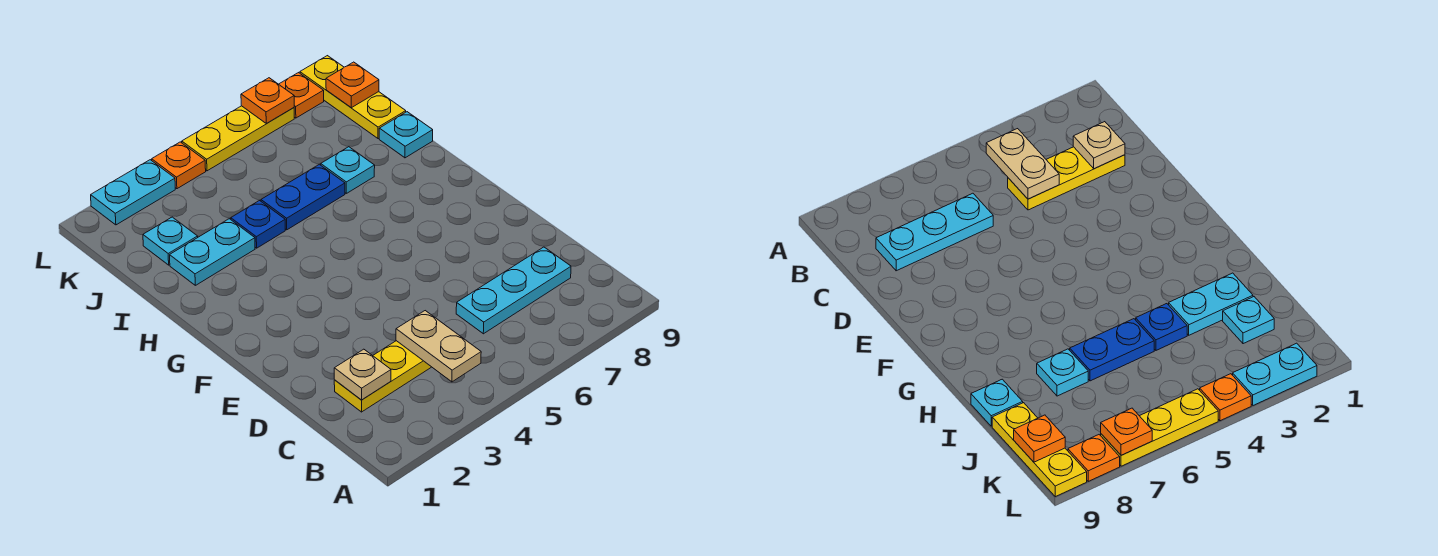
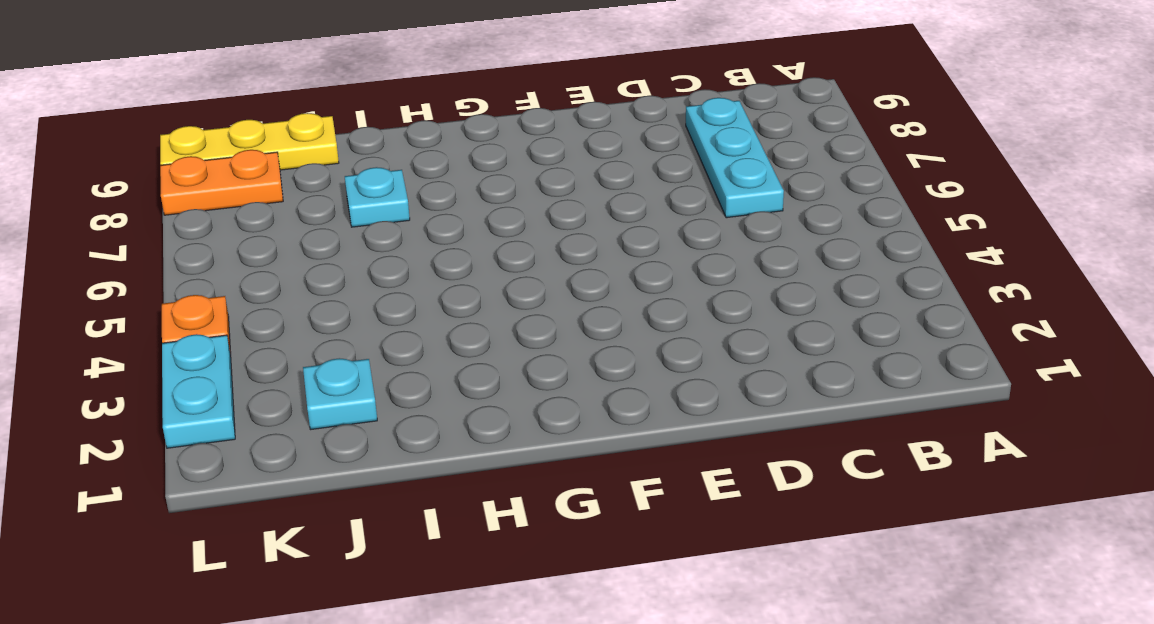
orange plate K8:L8 level 1 -> orange plate L8 level 1
none -> yellow plate C2:C4 level 1
none -> cyan plate I2:I3 level 1
none -> blue plate I4 level 1

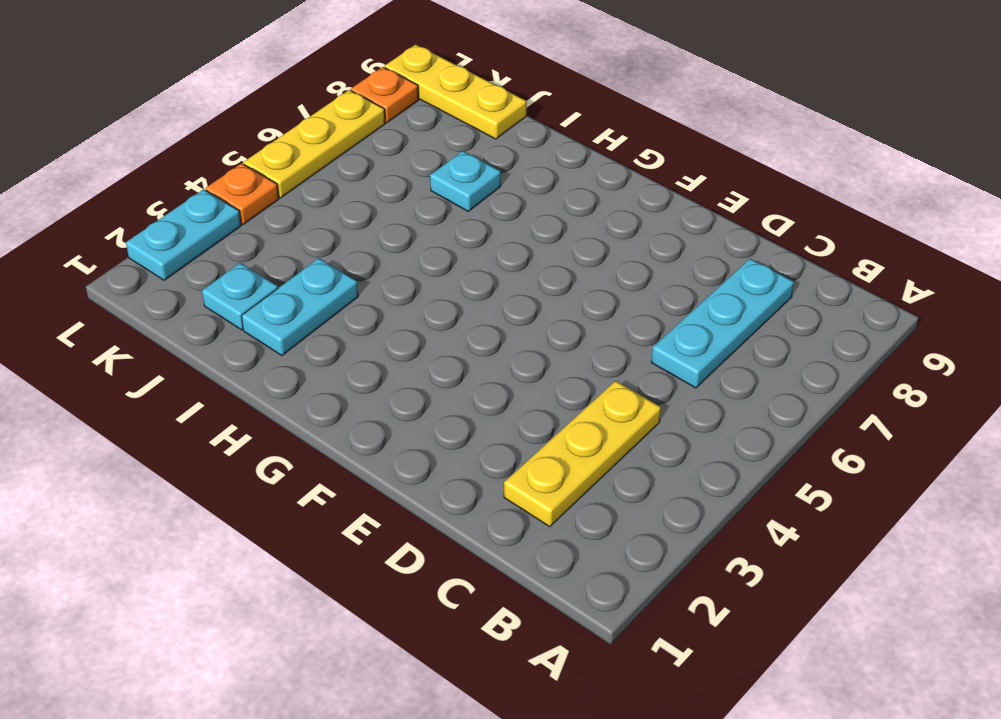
none -> blue plate I4 level 1
none -> blue plate I5:I6 level 1
none -> cyan plate I9 level 1

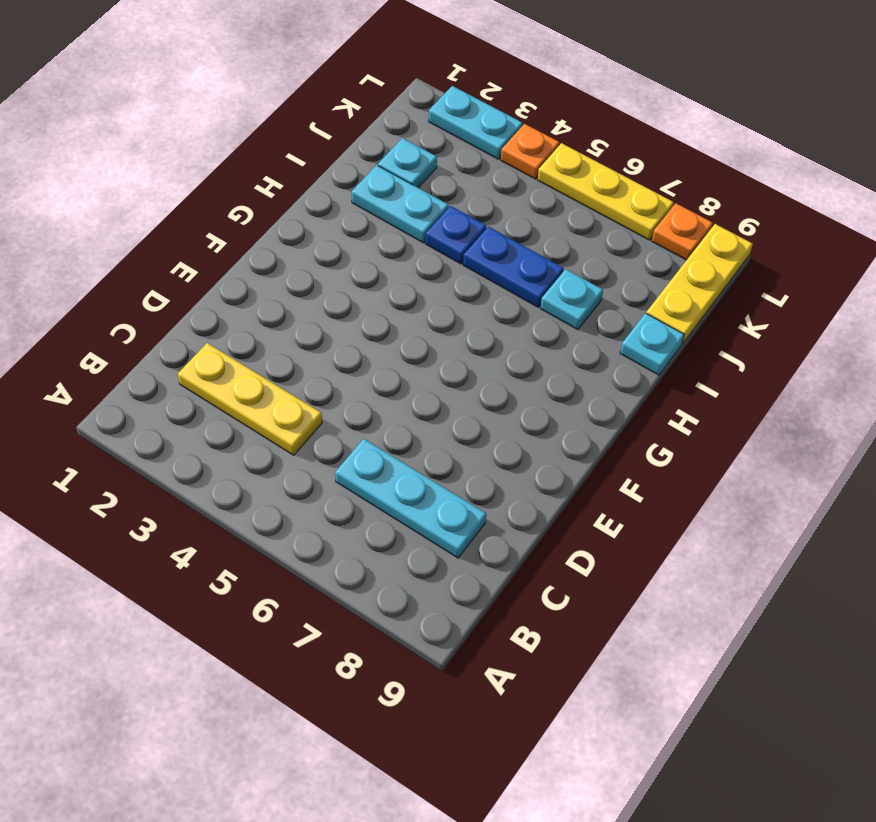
none -> tan plate B4:C4 level 2
none -> tan plate C2 level 2
none -> orange plate K9 level 2

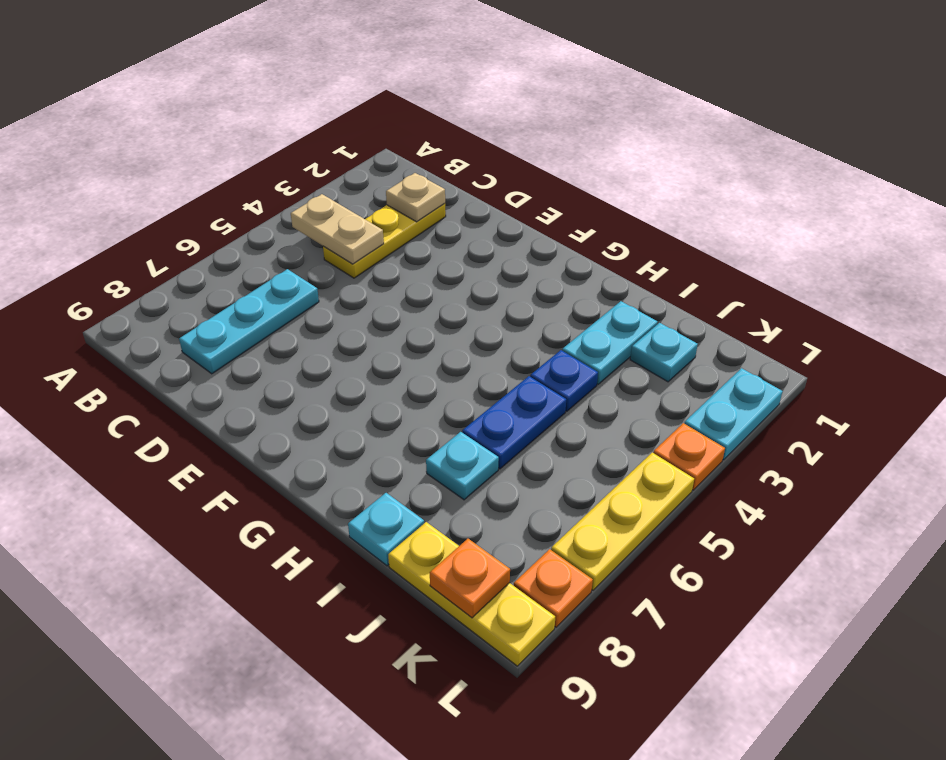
none -> orange plate L7 level 2

